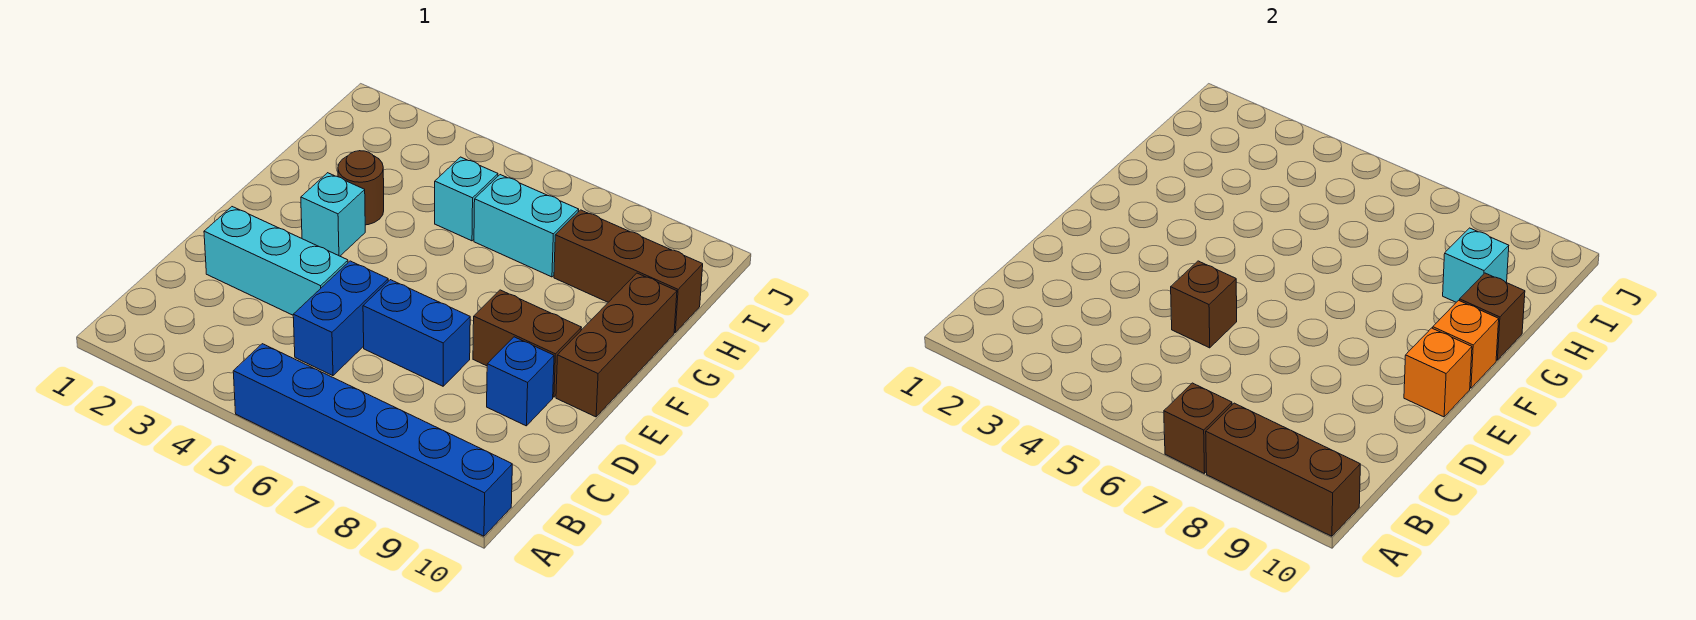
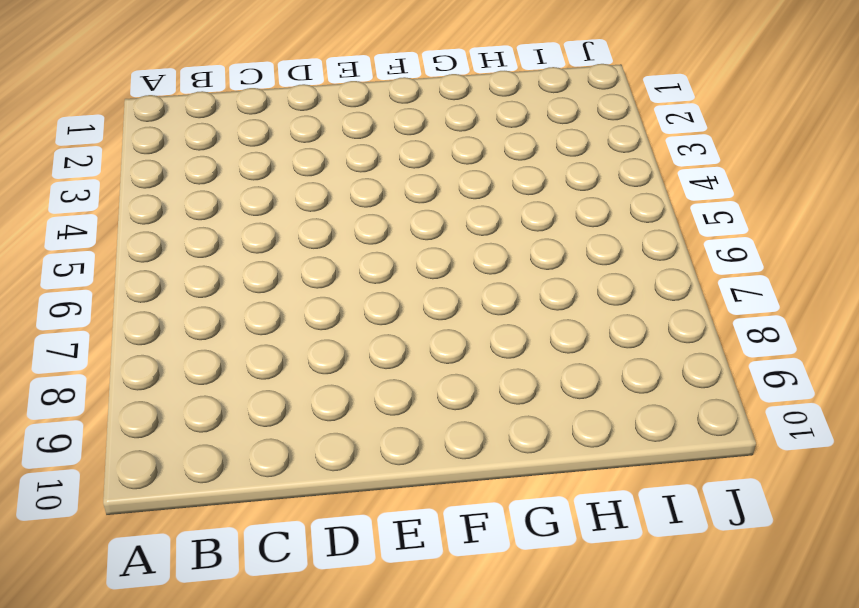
none -> blue brick A5:A10 level 1
none -> blue brick C5:D5 level 1
none -> cyan brick D2:D4 level 1

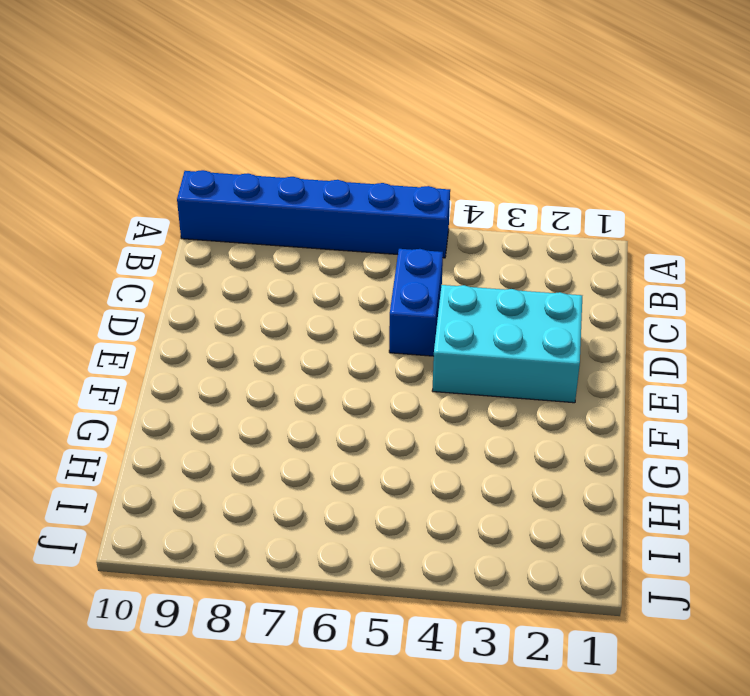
cyan brick D2:E4 level 1 -> cyan brick D2:D4 level 1
none -> blue brick D6:D7 level 1
none -> blue brick D9 level 1
none -> brown brick E8:E9 level 1

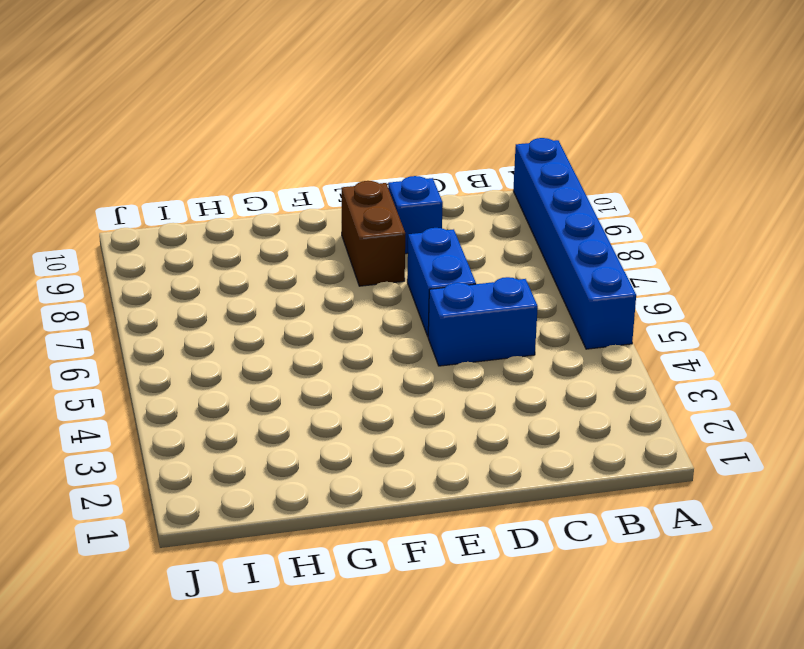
none -> cyan brick D2:D4 level 1
none -> brown brick E10:G10 level 1
none -> cyan brick F3 level 1

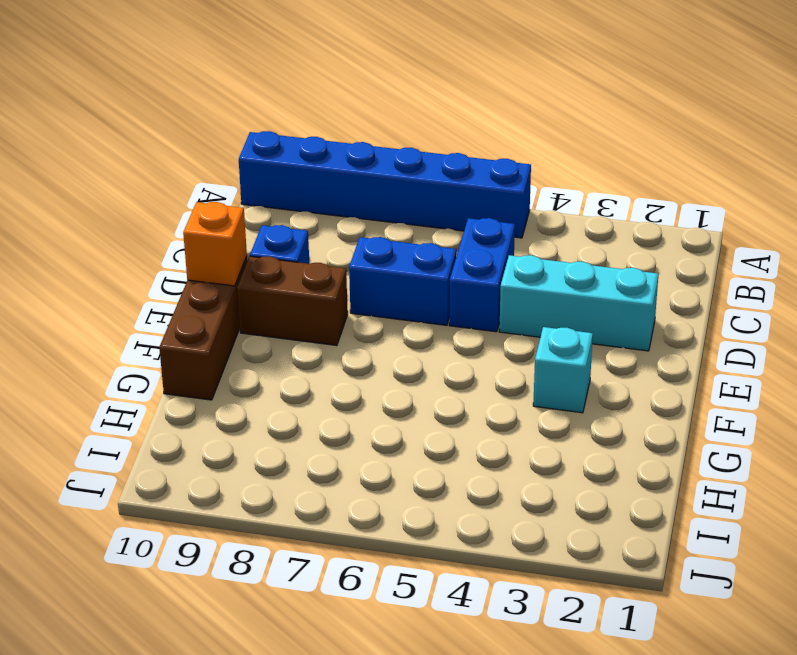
none -> brown round brick G3 level 1
none -> cyan brick H5 level 1
none -> cyan brick H6:H7 level 1

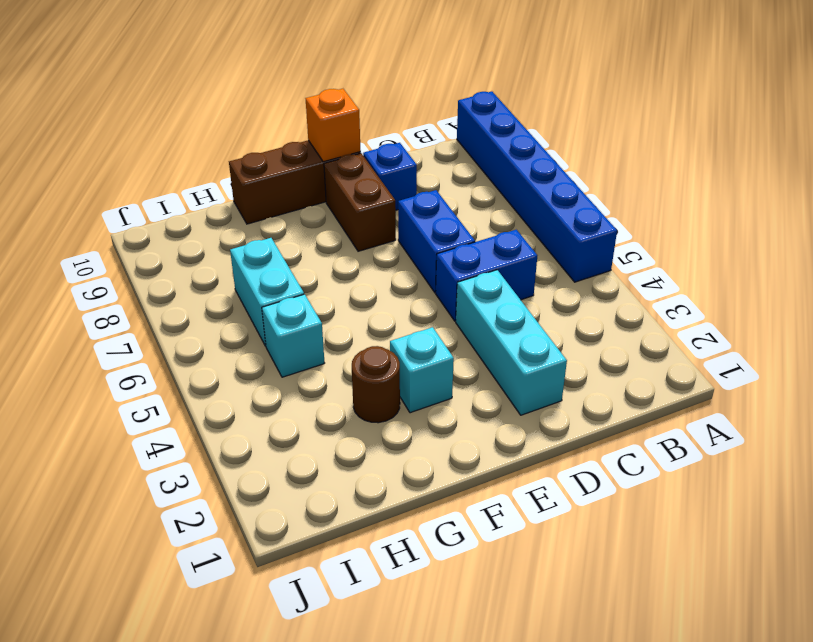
none -> brown brick H8:H10 level 1
none -> brown brick A7 level 2
none -> brown brick A8:A10 level 2

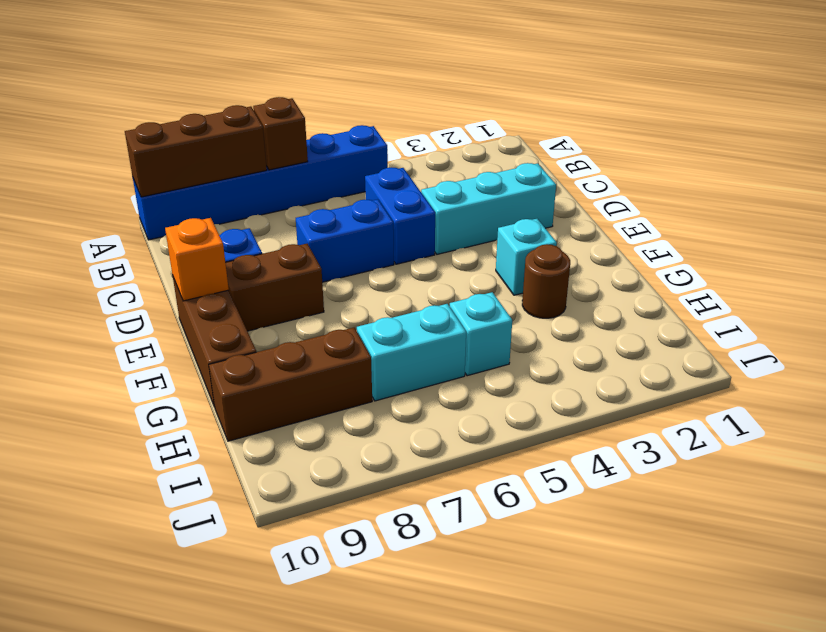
none -> brown brick D5 level 2
none -> orange brick F10 level 2
none -> brown brick G10 level 2

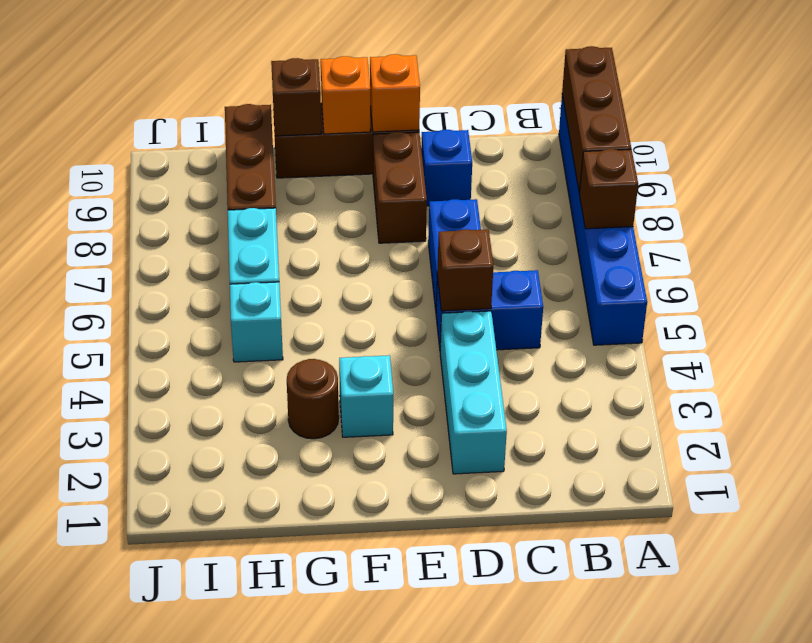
none -> cyan brick H9 level 2

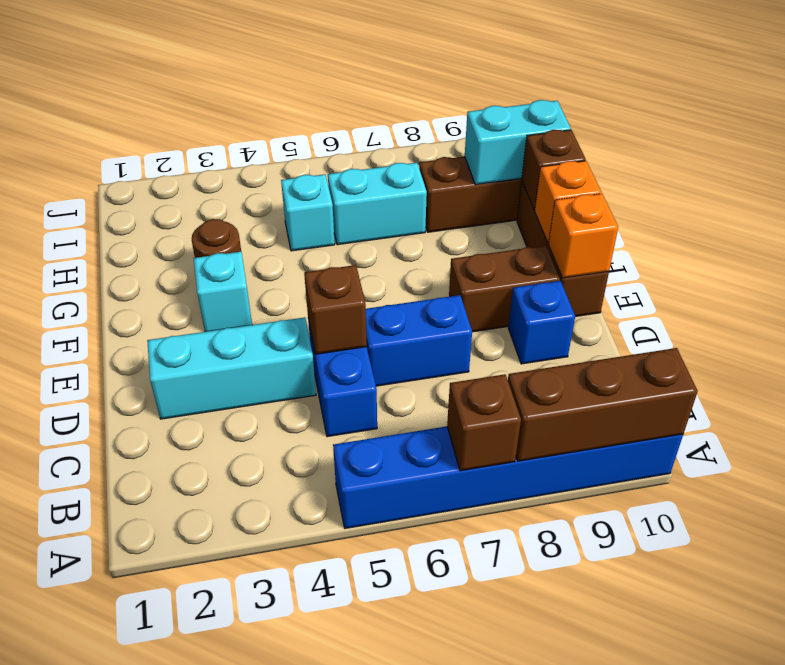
cyan brick H9:H10 level 2 -> cyan brick H9 level 2

